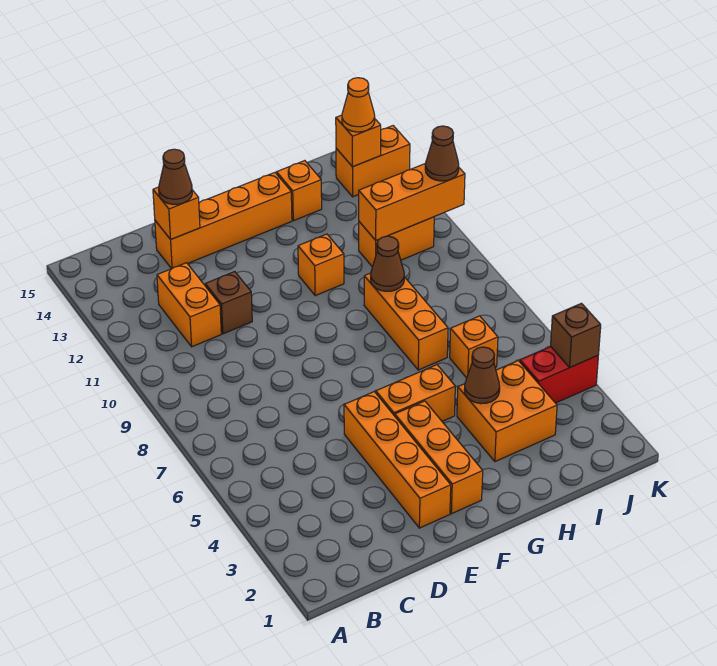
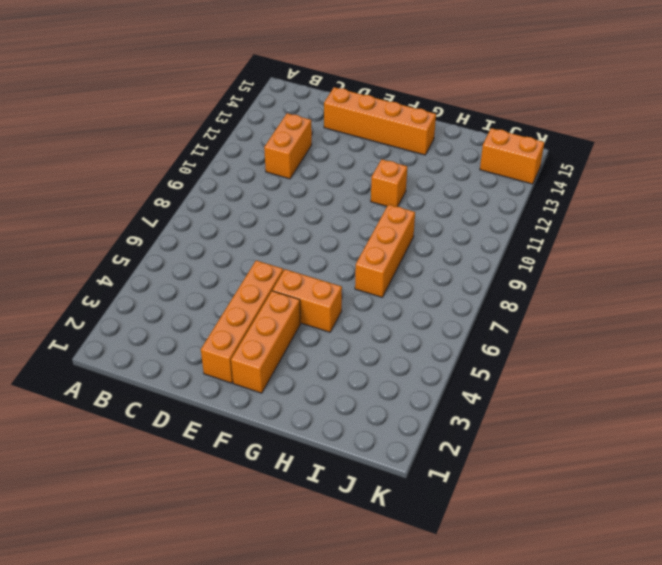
none -> brown brick D11 level 1
none -> orange brick H3:I4 level 1
none -> orange brick H14 level 1

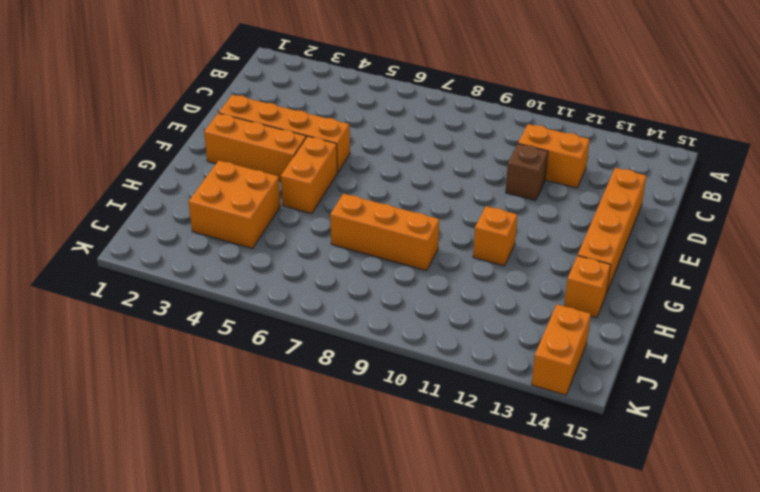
none -> orange brick I6 level 1
none -> orange brick I11:J11 level 1
none -> red brick J4:K4 level 1

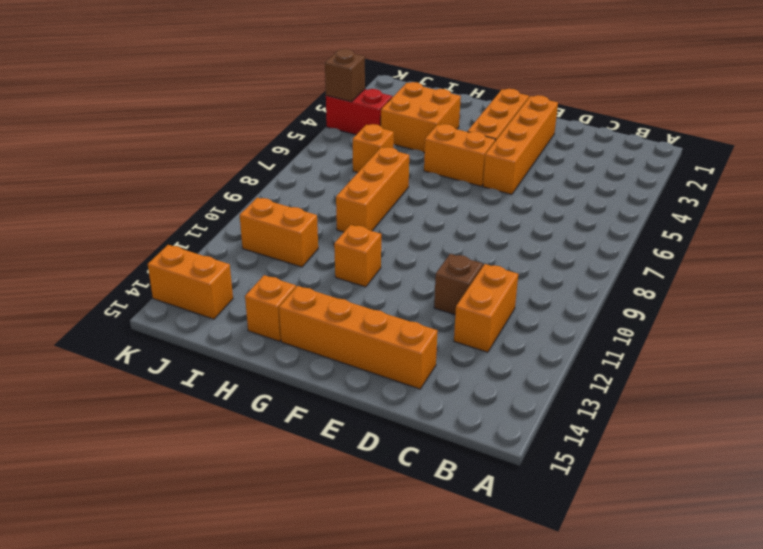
none -> orange brick D14 level 2
none -> brown cone H4 level 2
none -> brown cone H9 level 2

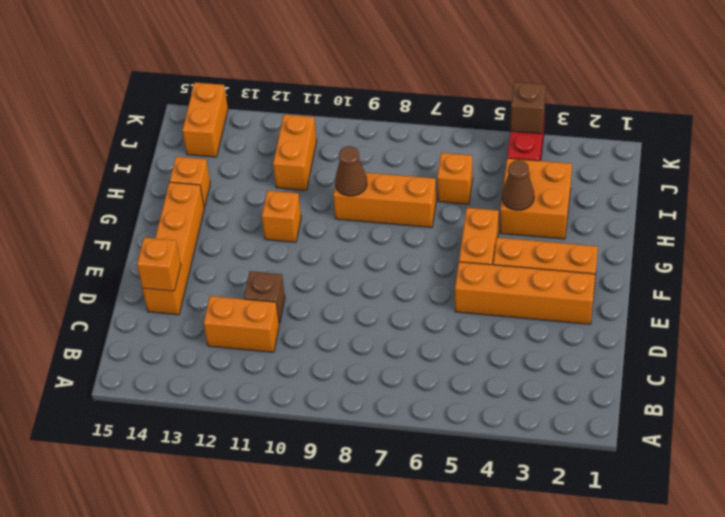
none -> orange brick I11:K11 level 2
none -> orange brick J14 level 2
none -> brown cone D14 level 3

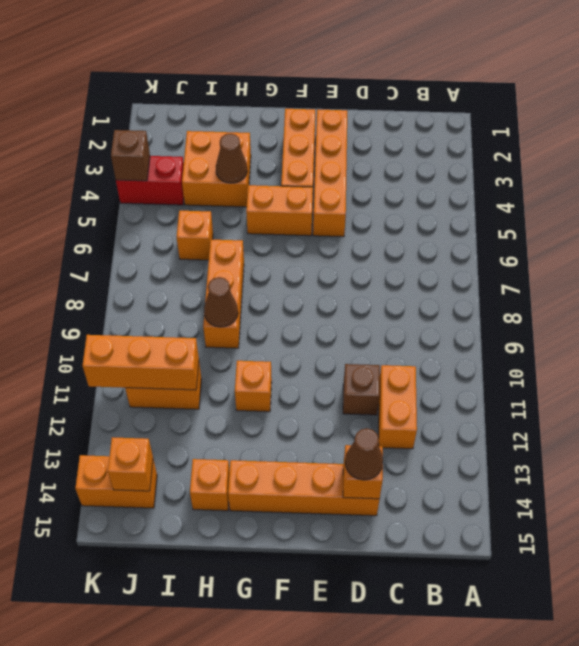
none -> orange cone J14 level 3
none -> brown cone K11 level 3

